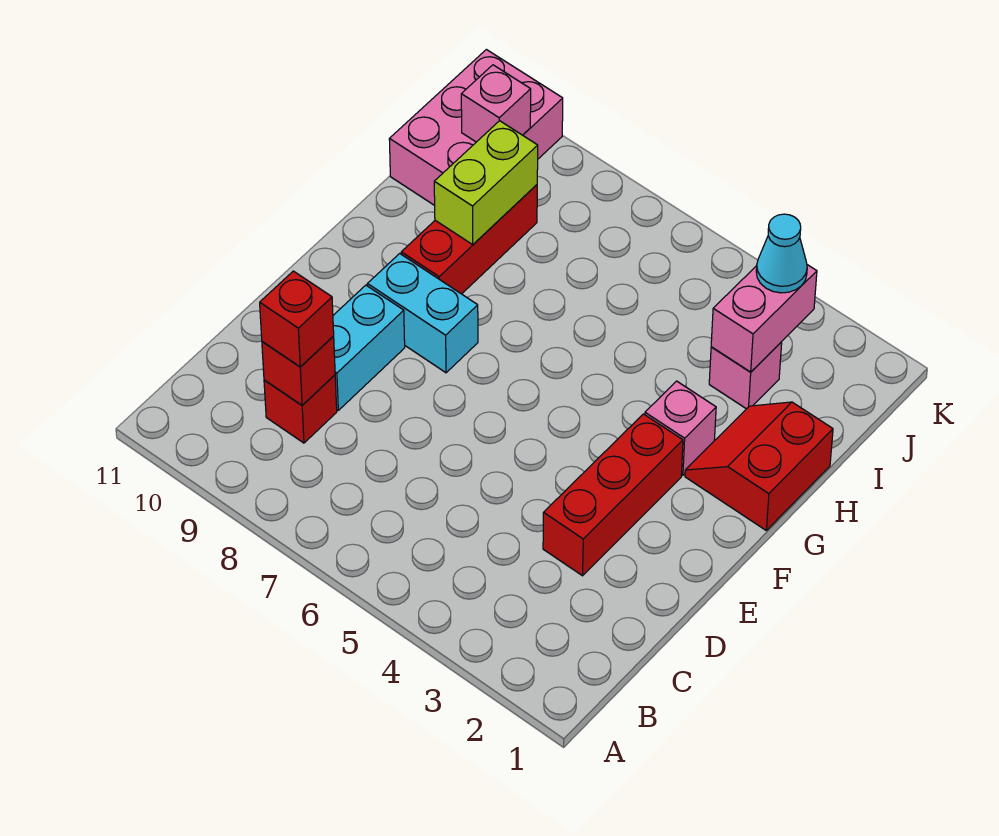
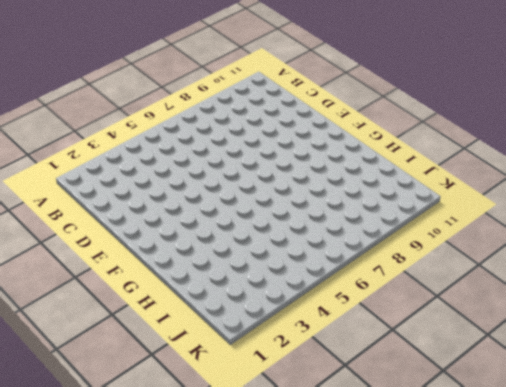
none -> red brick C9 level 1
none -> red brick D3:F3 level 1
none -> cyan brick D9:E9 level 1

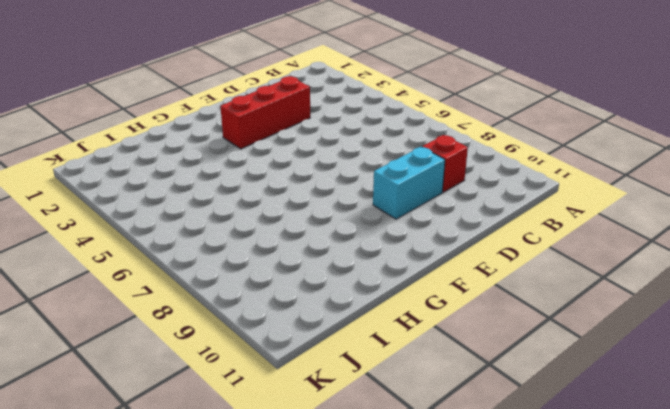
none -> cyan brick F8:F9 level 1
none -> red slope G1:H2 level 1 top 1
none -> pink brick G3 level 1

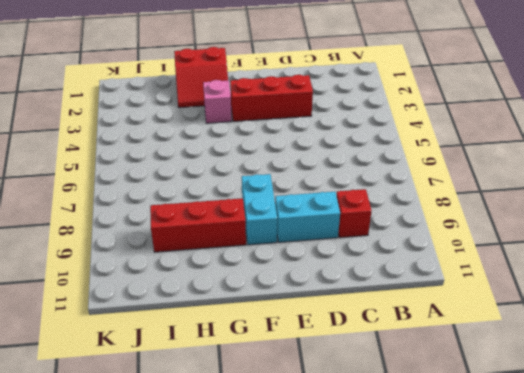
none -> pink brick I3 level 1
none -> pink brick I10:K11 level 1
none -> red brick C9 level 2

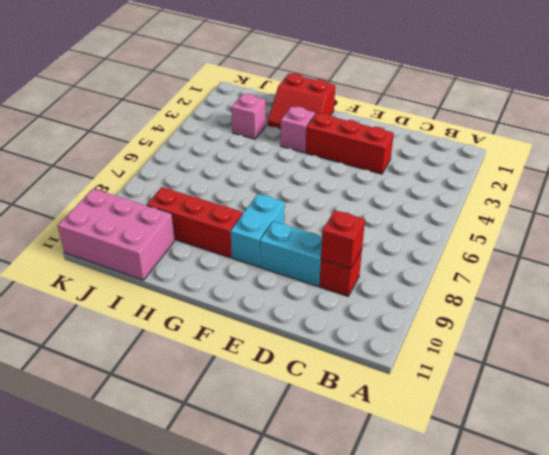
none -> lime brick H9:I9 level 2
none -> pink brick I3:J3 level 2
none -> pink brick J10 level 2

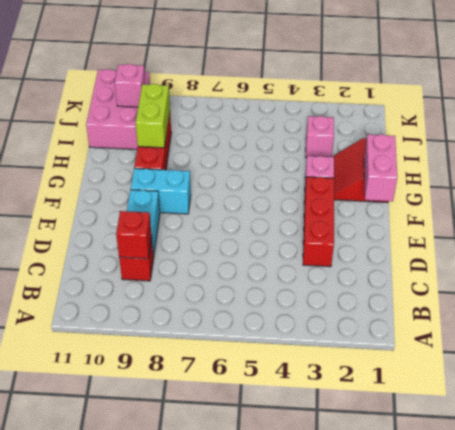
pink brick F1:G1 level 2 -> pink brick I3:J3 level 2
none -> red brick C9 level 3
none -> cyan cone J3 level 3

